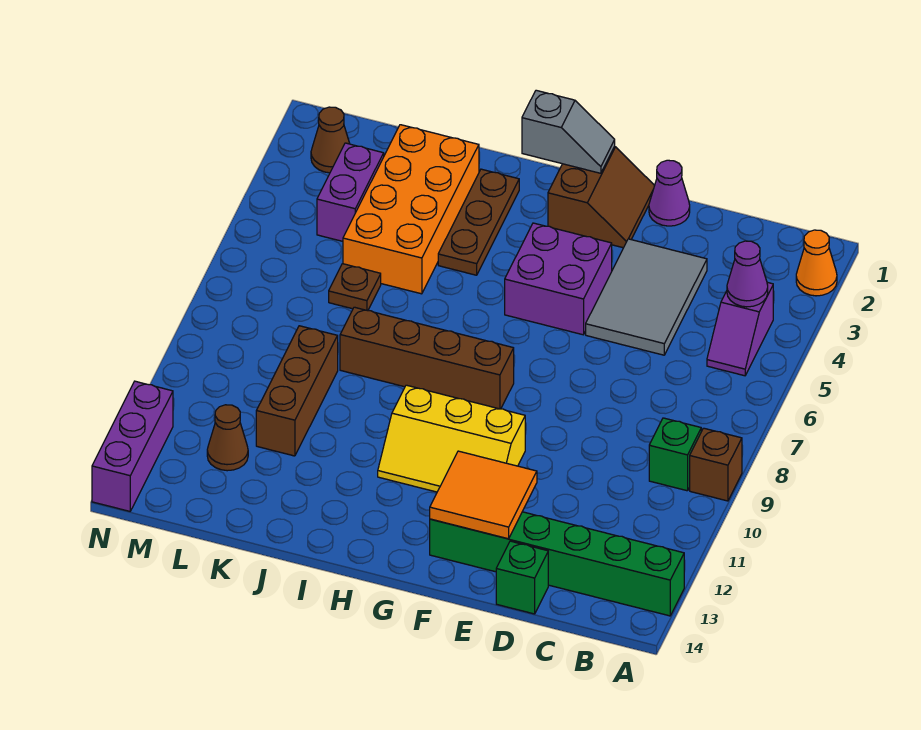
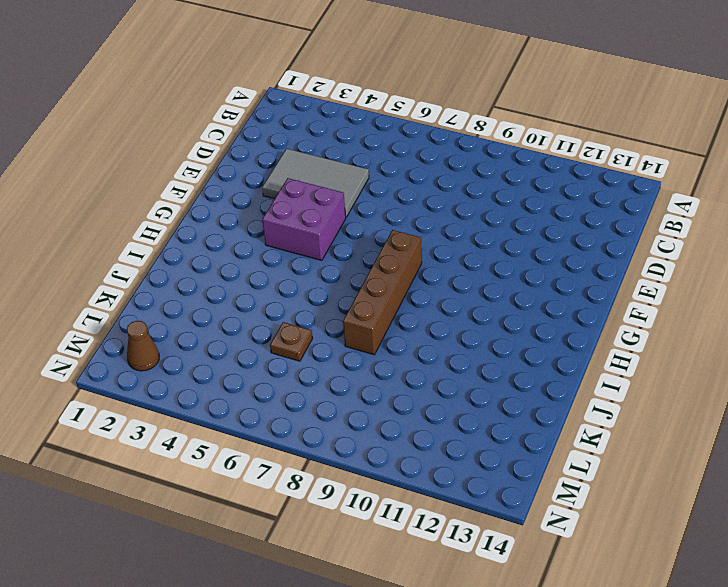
none -> orange cone A2 level 1
none -> brown brick A9 level 1
none -> green brick A13:F13 level 1

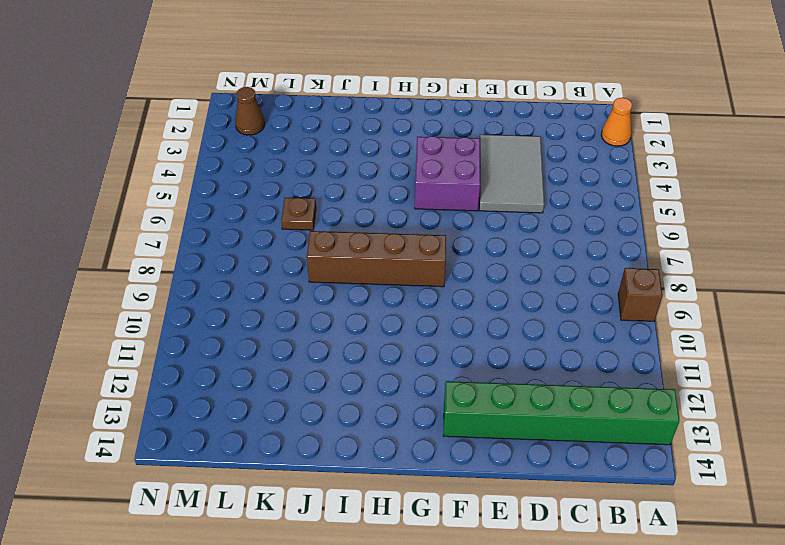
none -> purple slope B4:B5 level 1 top 4
none -> green brick B9 level 1
none -> green brick D14 level 1

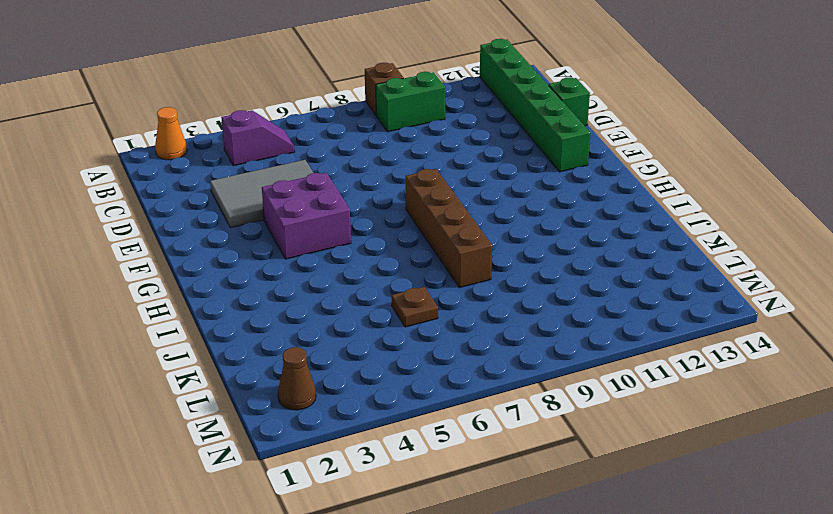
green brick B9:B10 level 1 -> green brick B9 level 1
none -> purple cone E1 level 1
none -> brown slope F1:G2 level 1 top G
none -> yellow slope F10:H11 level 1 top 10

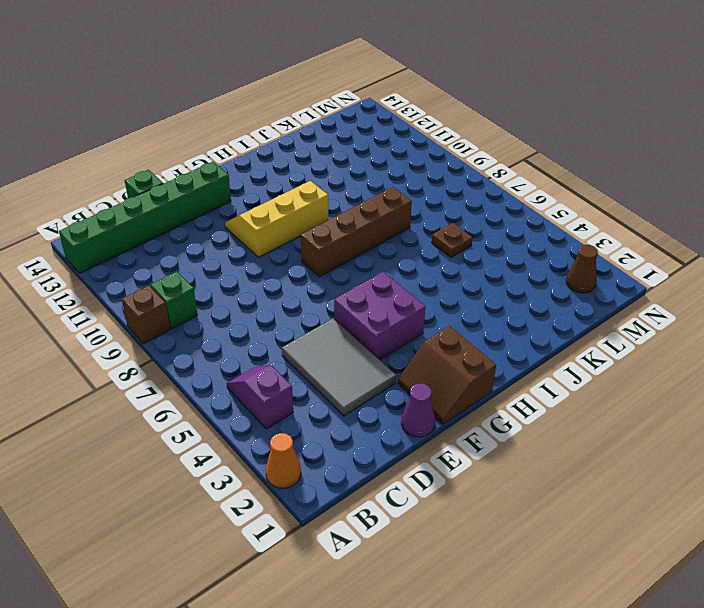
none -> brown plate I2:I4 level 1
none -> orange brick J2:K5 level 1
none -> brown brick K9:K11 level 1

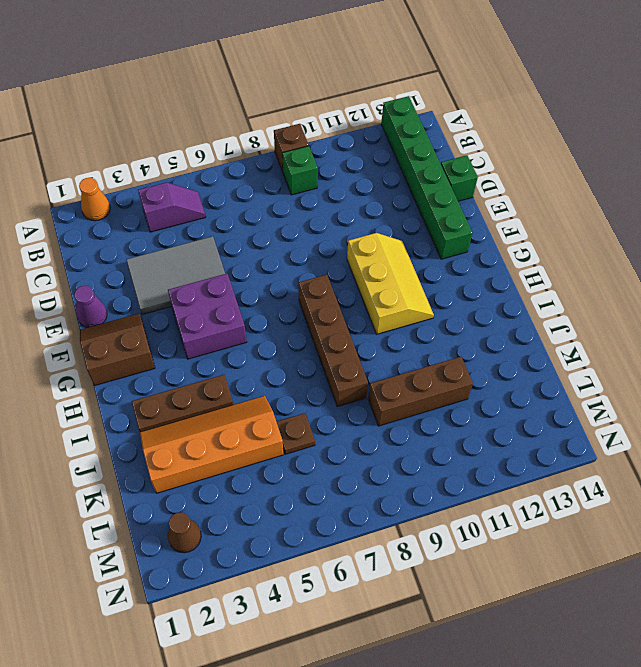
orange slope J2:K5 level 1 top K -> orange brick J2:K5 level 1
none -> purple brick L3:L4 level 1
none -> brown cone L12 level 1
none -> purple brick N12:N14 level 1

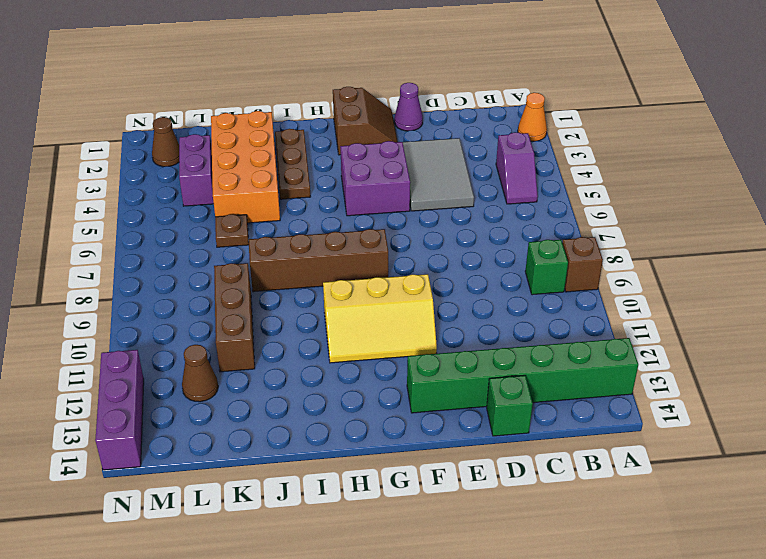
none -> purple cone B4 level 2
none -> orange tile E12:F13 level 2
none -> grey slope G1:H1 level 2 top H

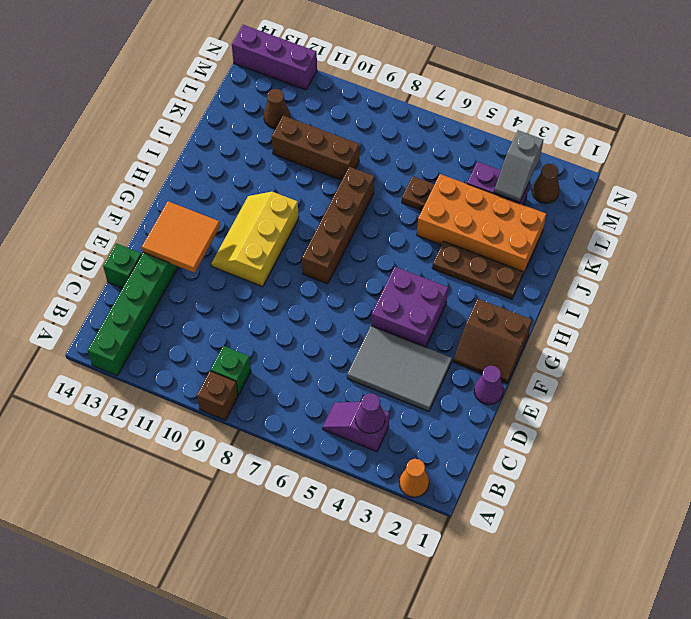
grey slope L3:M3 level 2 top M -> grey slope G1:H1 level 2 top H

